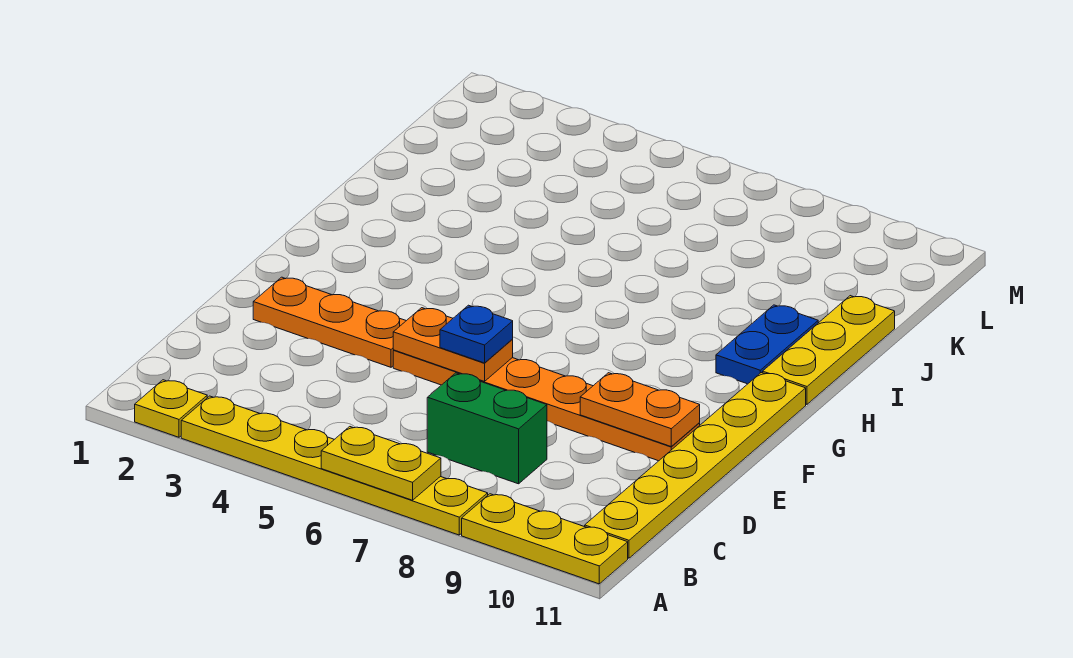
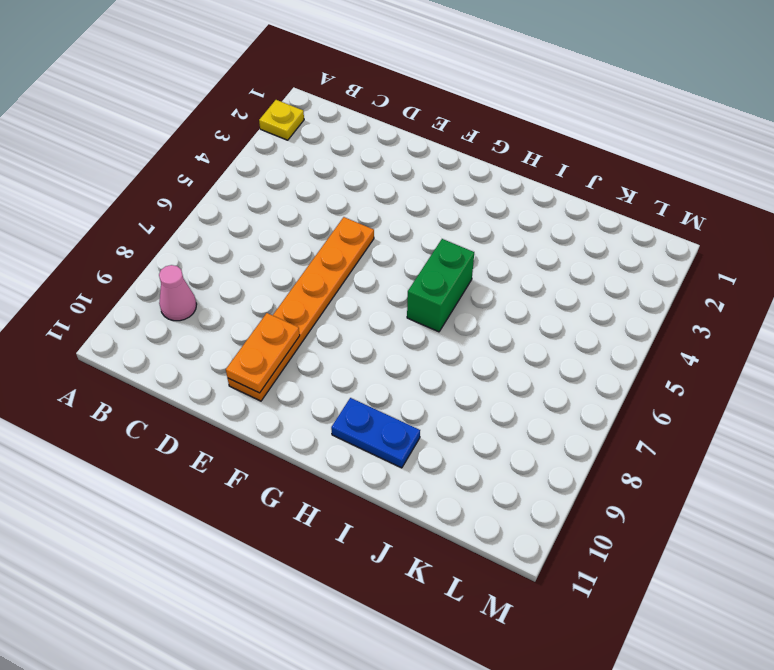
pink cone B9 level 1 -> none
green brick H5:H6 level 1 -> green brick C7:C8 level 1
none -> yellow plate A3:A8 level 1
none -> yellow plate A9:A11 level 1
none -> yellow plate B11:G11 level 1

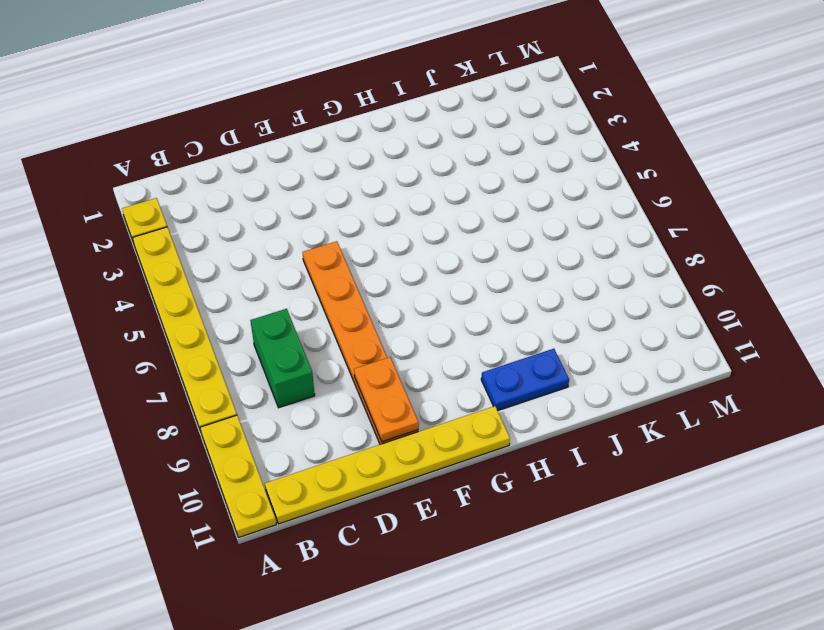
none -> orange plate E2:E4 level 1
none -> yellow plate H11:J11 level 1
none -> yellow plate A6:A7 level 2

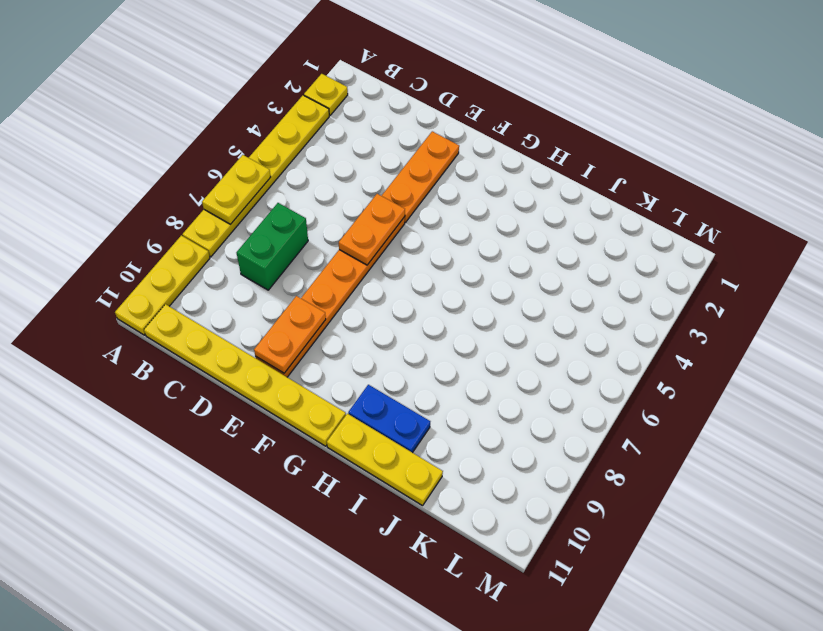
none -> blue plate E6 level 3

